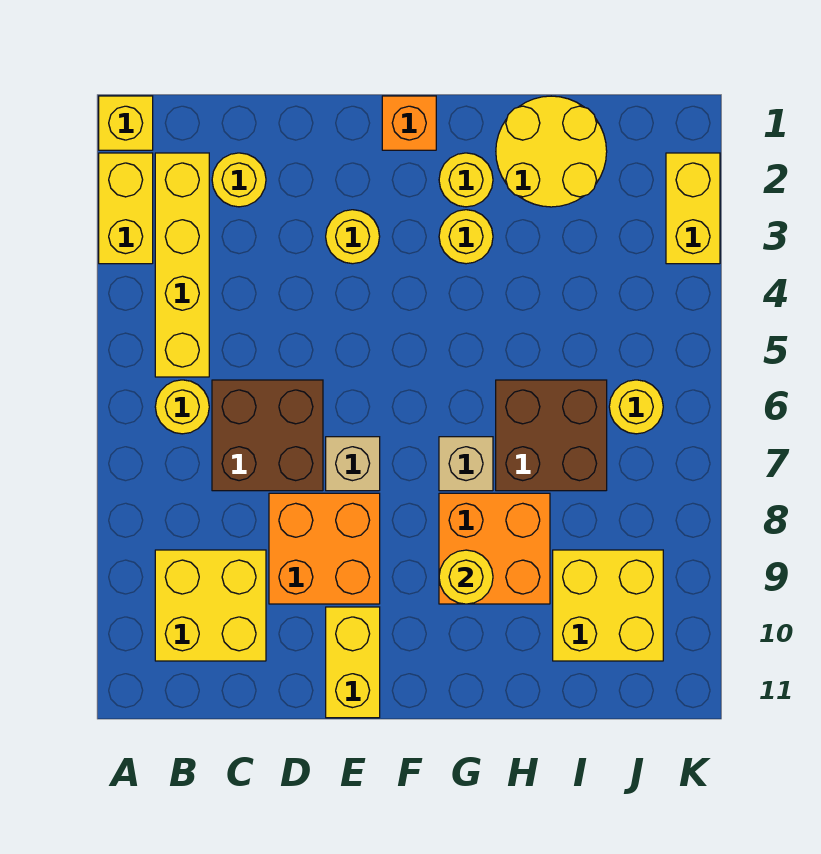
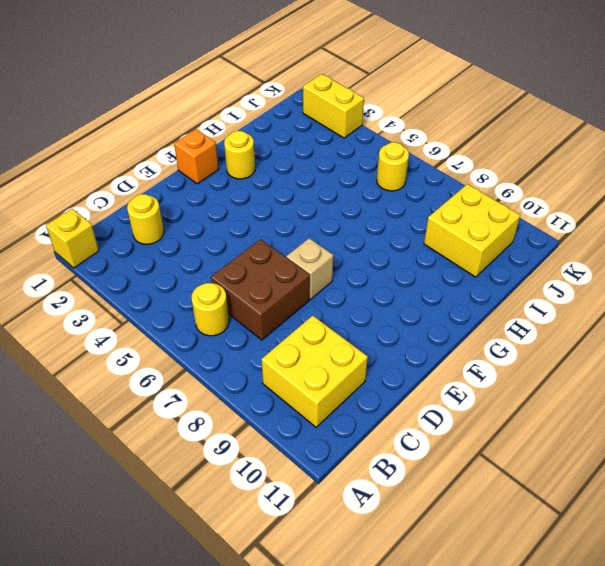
none -> yellow brick A2:A3 level 1
none -> yellow brick B2:B5 level 1
none -> orange brick D8:E9 level 1

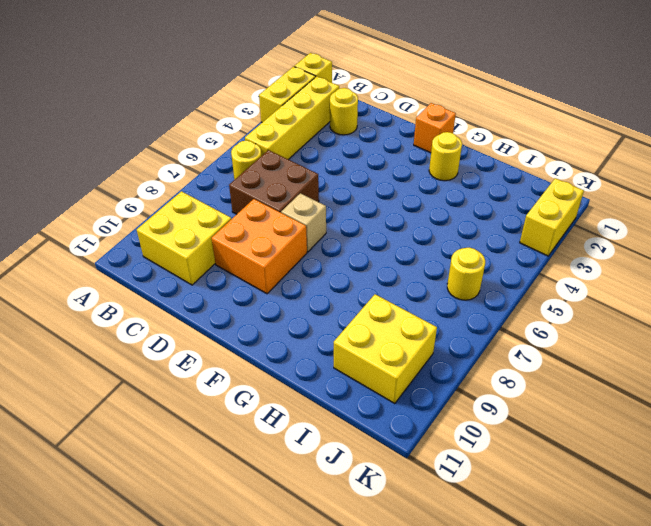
none -> yellow round brick E3 level 1
none -> yellow brick E10:E11 level 1
none -> yellow round brick G3 level 1

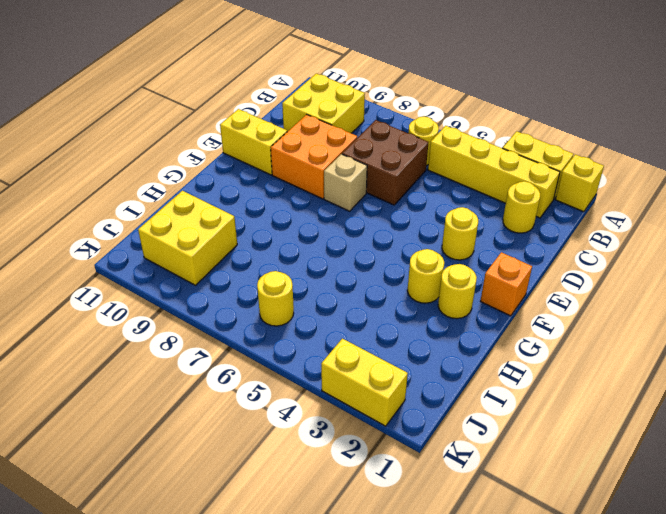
none -> tan brick G7 level 1
none -> orange brick G8:H9 level 1
none -> yellow round brick H1:I2 level 1

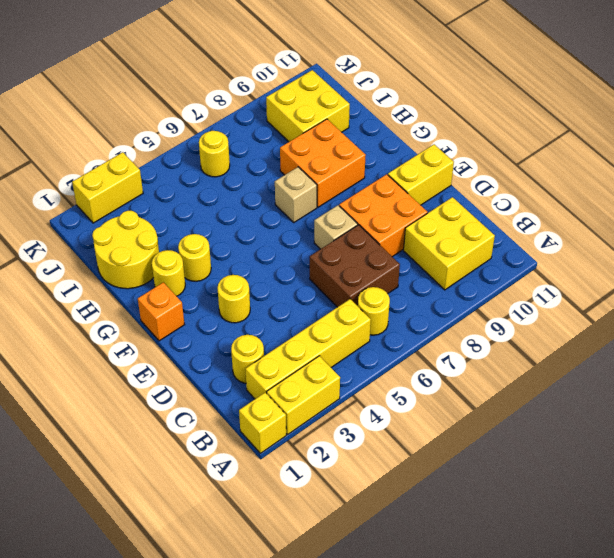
none -> brown brick H6:I7 level 1
none -> yellow round brick G9 level 2

